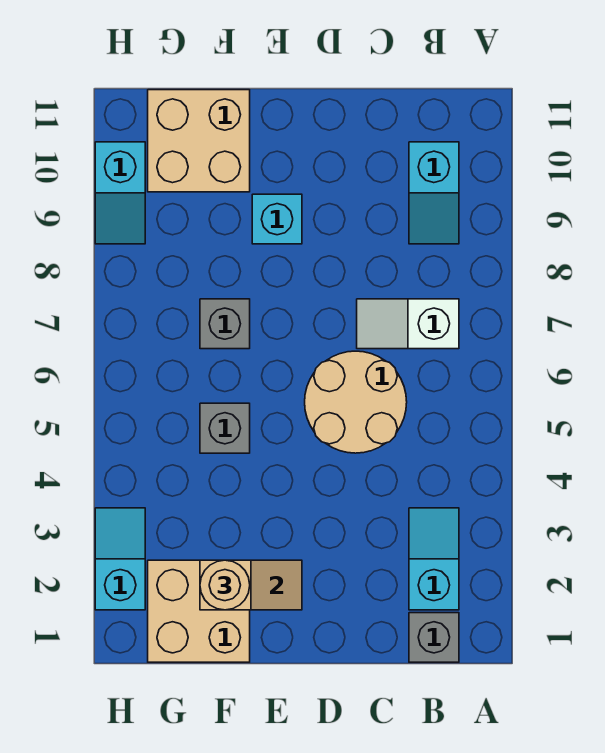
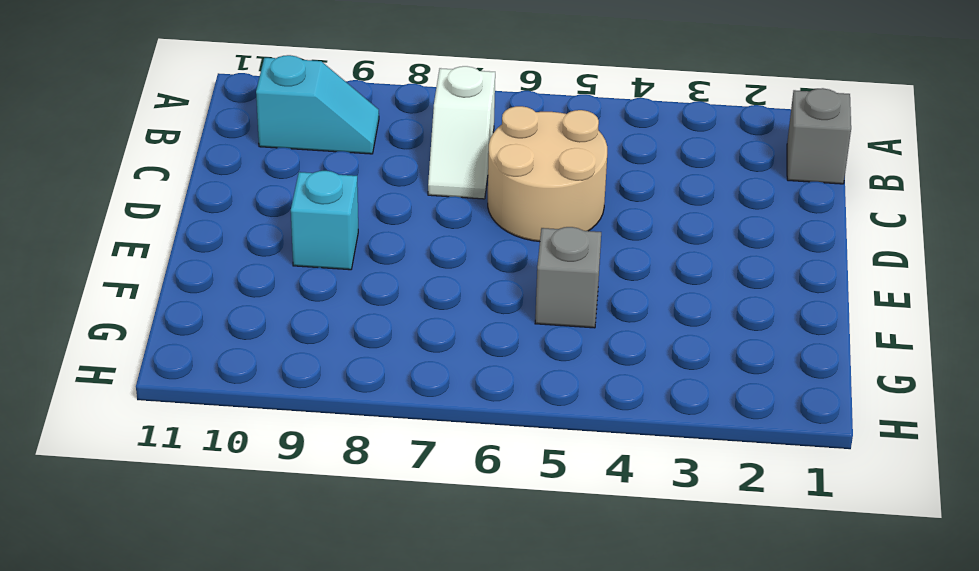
none -> cyan slope B2:B3 level 1 top 2
none -> tan brick F1:G2 level 1
none -> grey brick F7 level 1

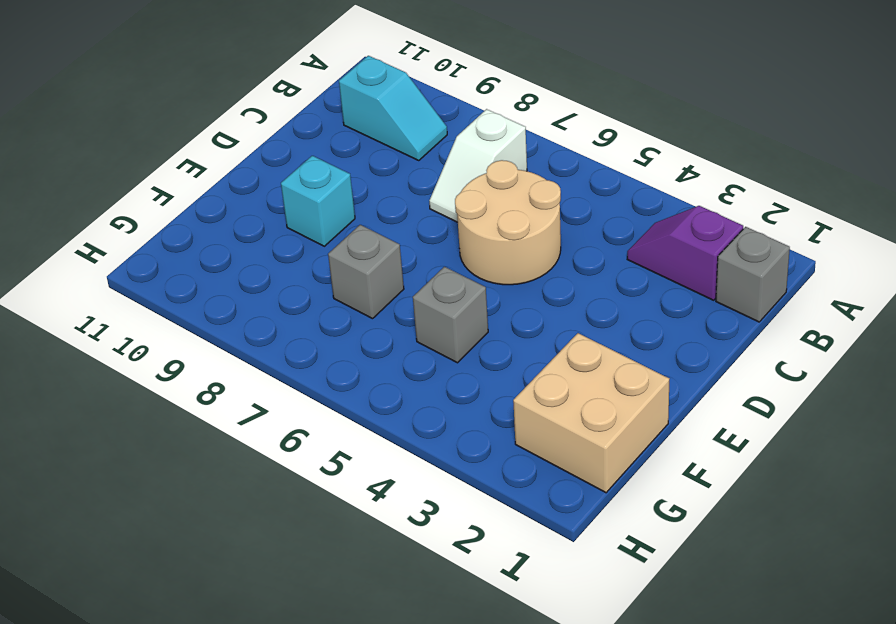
purple slope B2:B3 level 1 top 2 -> cyan slope B2:B3 level 1 top 2
none -> tan brick F10:G11 level 1
none -> cyan slope H2:H3 level 1 top 2
none -> cyan slope H9:H10 level 1 top 10

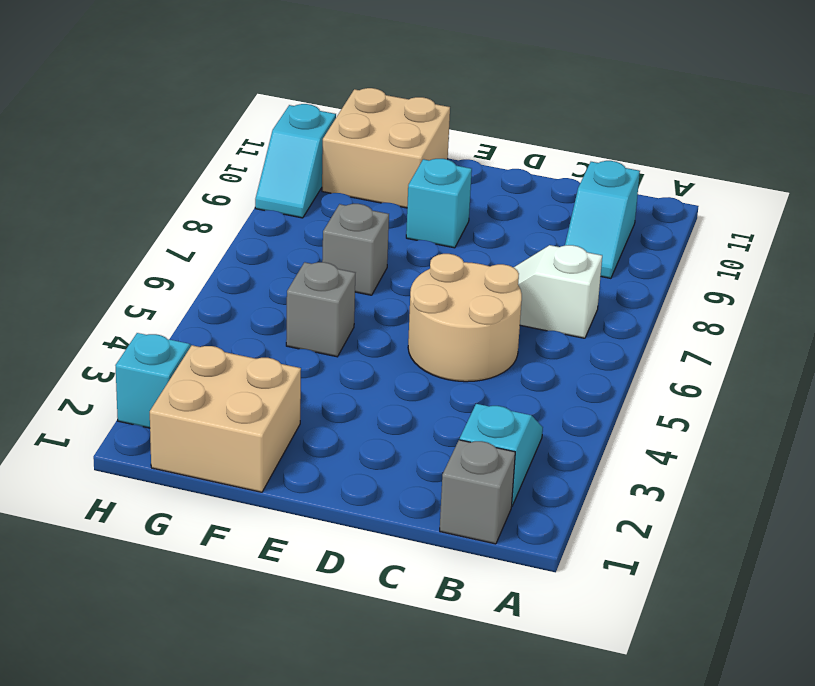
none -> tan slope E2:F2 level 2 top F
none -> tan round brick F2 level 3

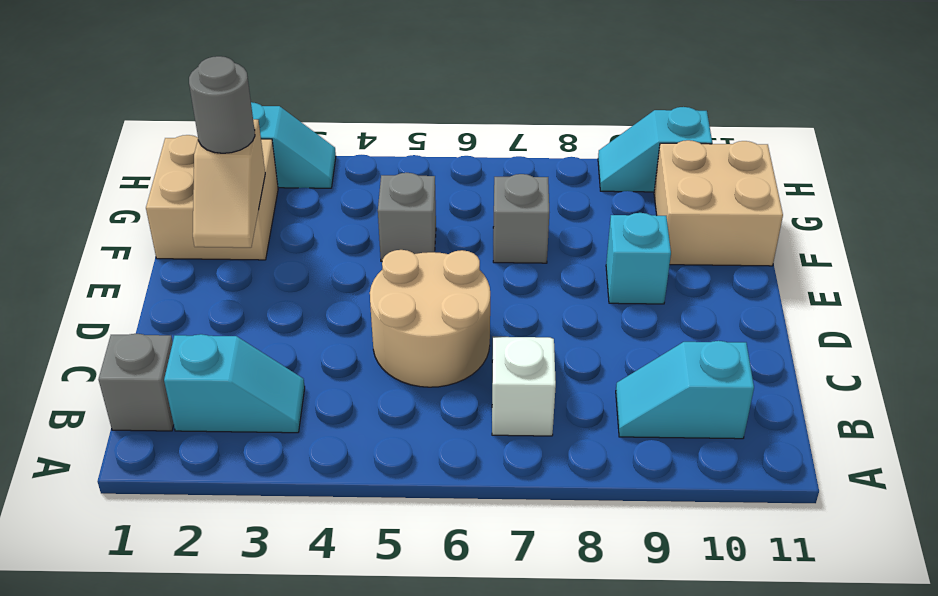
grey round brick F2 level 3 -> tan round brick F2 level 3

